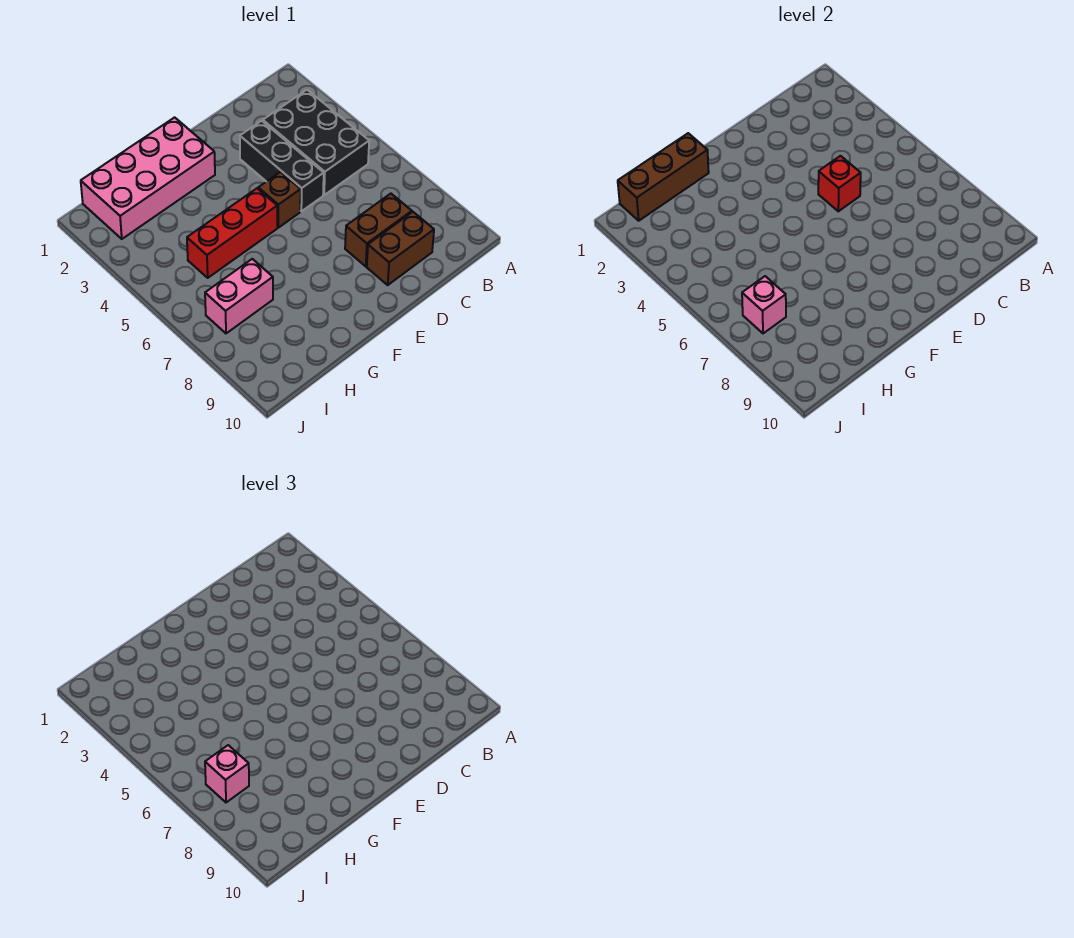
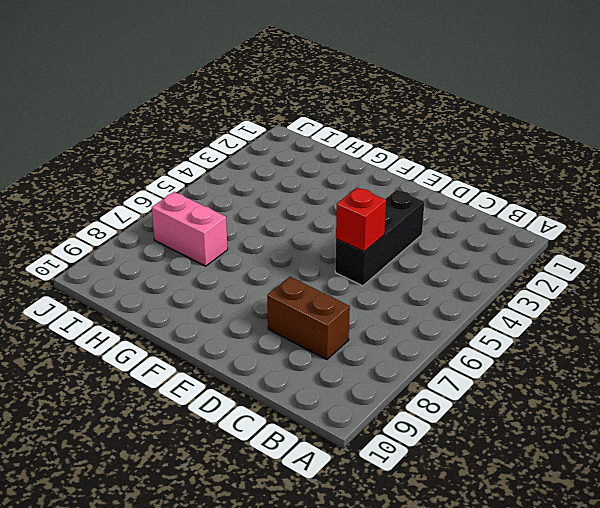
none -> black brick B3:C5 level 1
none -> brown brick C9:D9 level 1
none -> brown brick E5 level 1

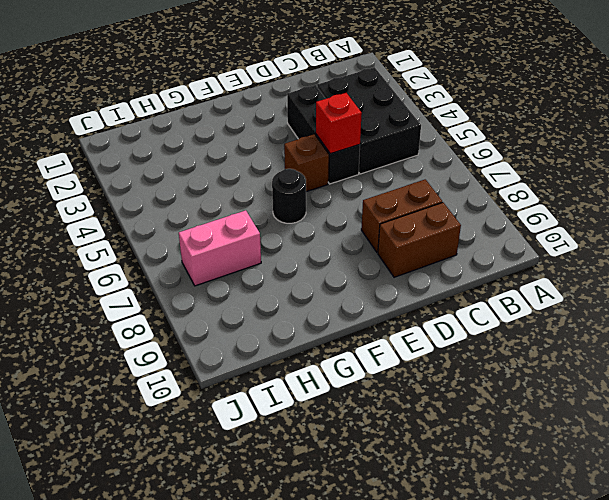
black round brick F6 level 1 -> none
none -> pink brick F1:I2 level 1
none -> red brick F5:H5 level 1
none -> brown brick G1:I1 level 2

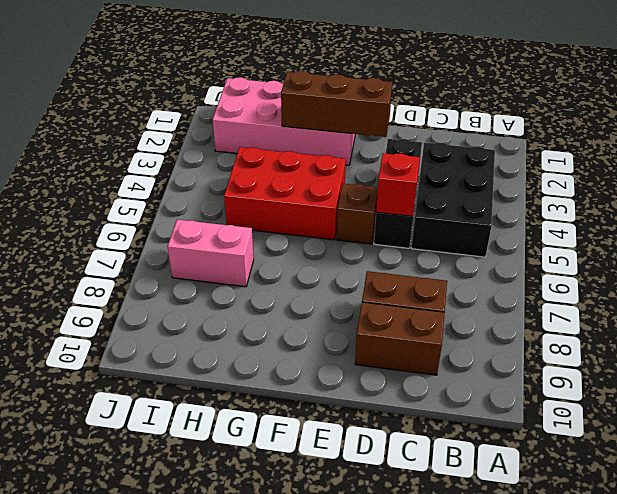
brown brick E2:G2 level 2 -> brown brick G1:I1 level 2
red brick F4:H5 level 1 -> red brick F5:H5 level 1
none -> pink brick I7 level 2
none -> pink brick I7 level 3

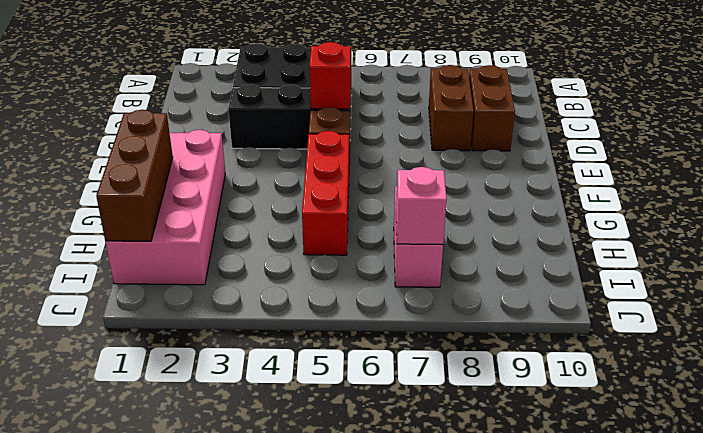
none -> pink brick I7 level 3

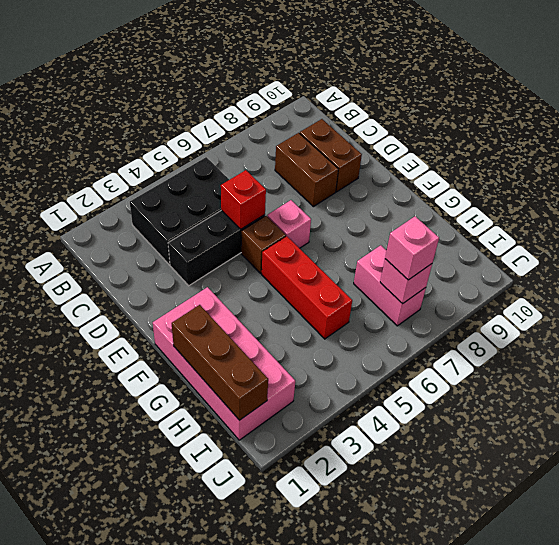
pink brick E6 level 1 -> none

